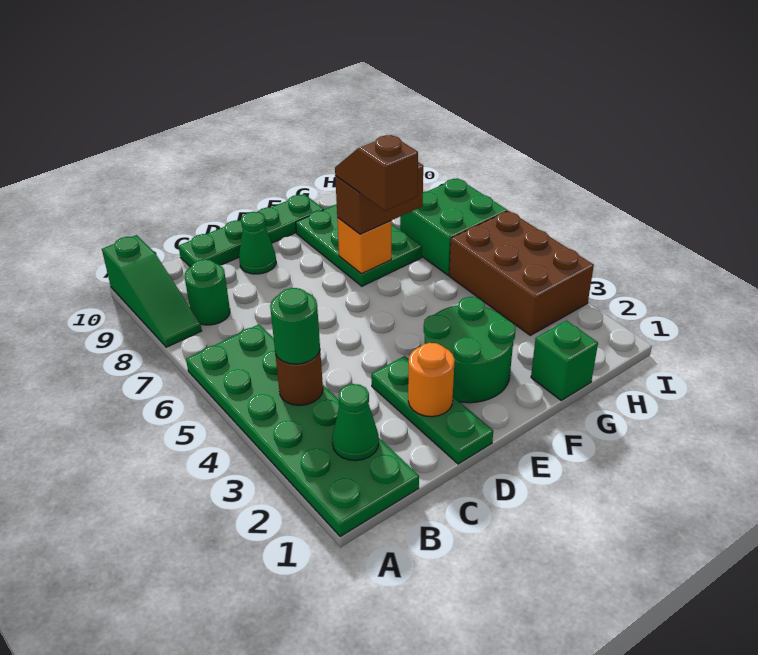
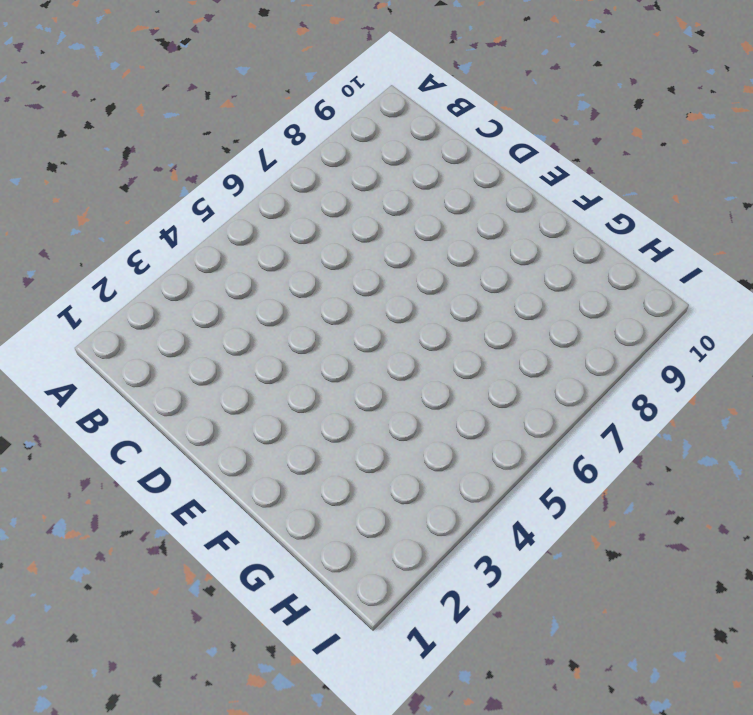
none -> green plate A1:B6 level 1
none -> green slope A8:A10 level 1 top 10
none -> green round brick B8 level 1

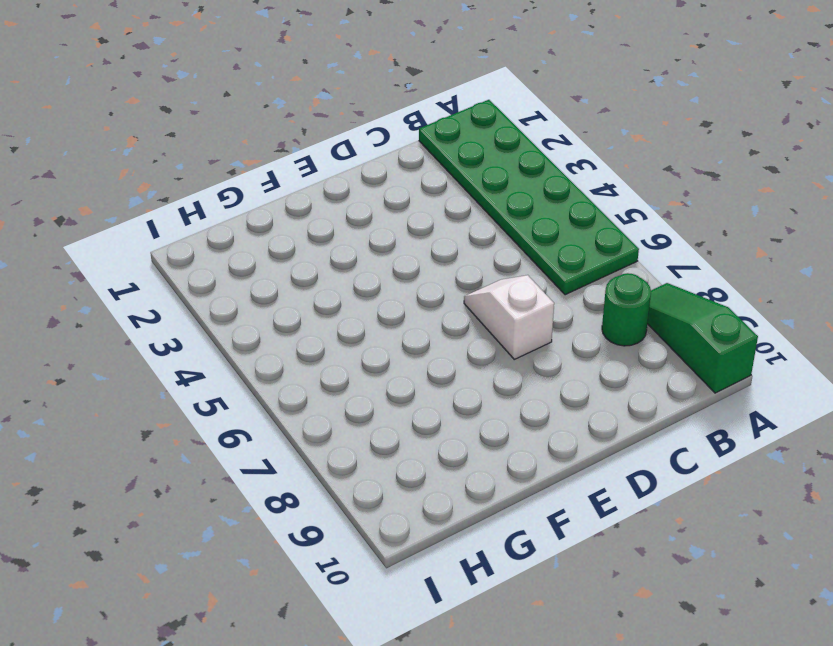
white slope D6:D7 level 1 top 7 -> none
none -> green plate C10:F10 level 1
none -> green plate D1:D3 level 1
none -> green cone D9 level 1

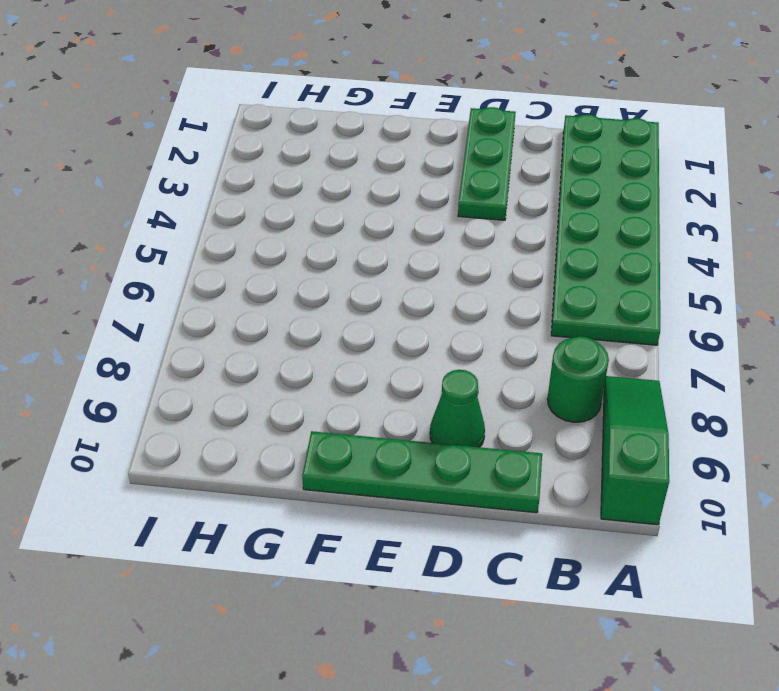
none -> green round brick E2:F3 level 1
none -> green plate F7:G9 level 1
none -> green brick G1 level 1

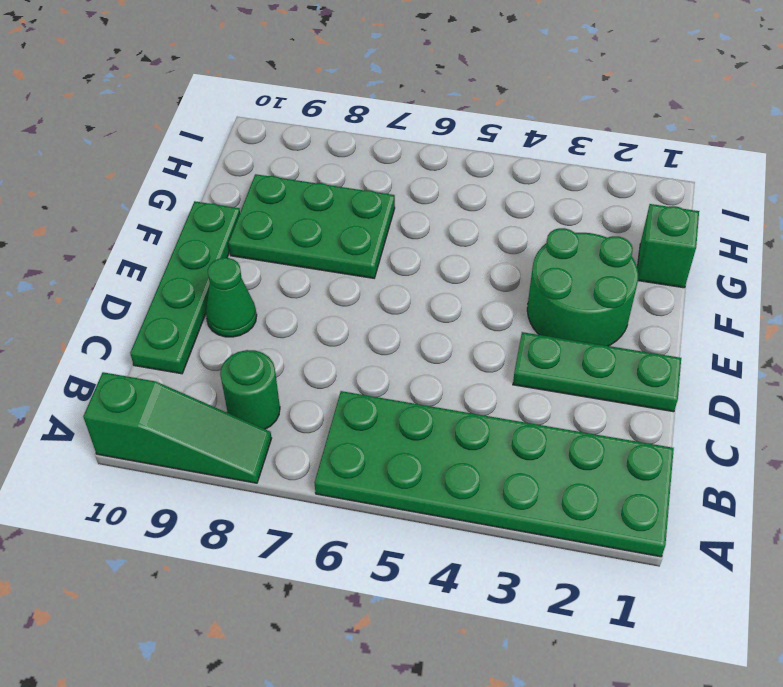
none -> brown brick H3:I5 level 1
none -> green brick H6:I7 level 1
none -> green cone B2 level 2

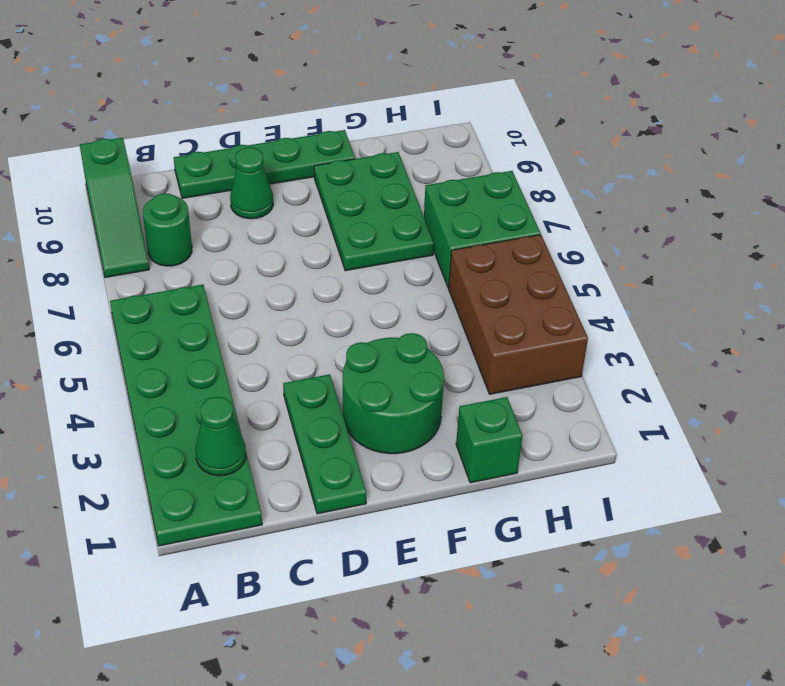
none -> brown round brick B4 level 2
none -> orange round brick D2 level 2
none -> orange brick F7 level 2

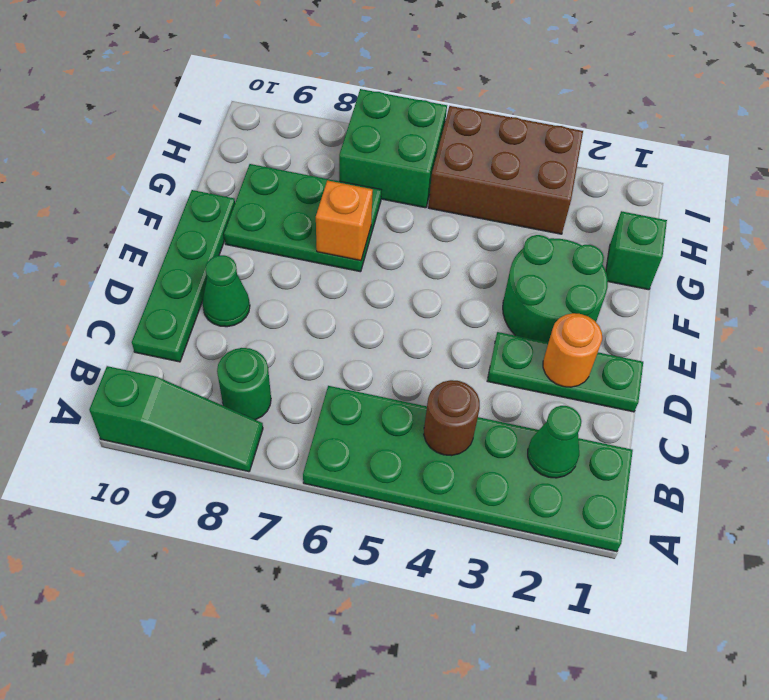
none -> green round brick B4 level 3
none -> brown brick F7:G7 level 3
none -> brown slope F6:F7 level 4 top 6

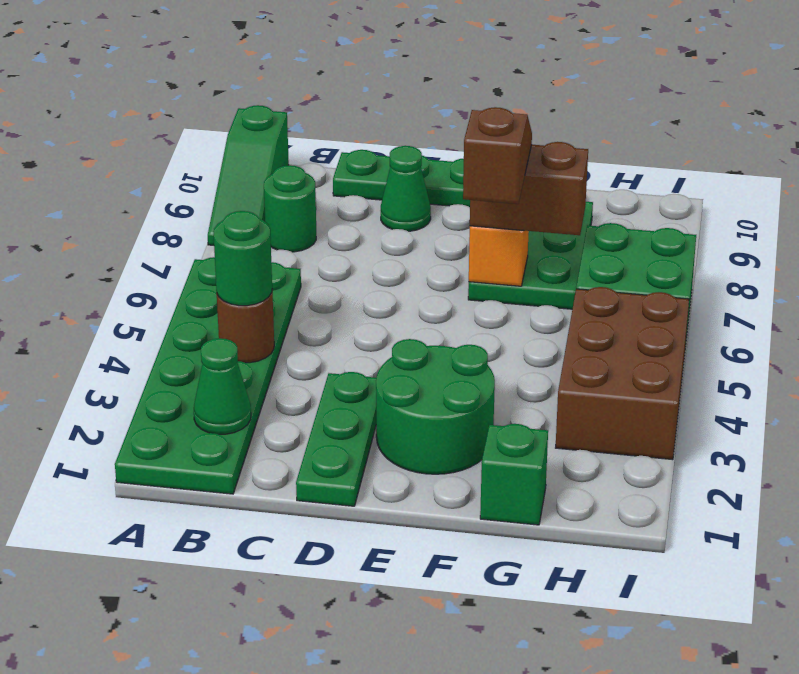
none -> orange round brick D2 level 2

